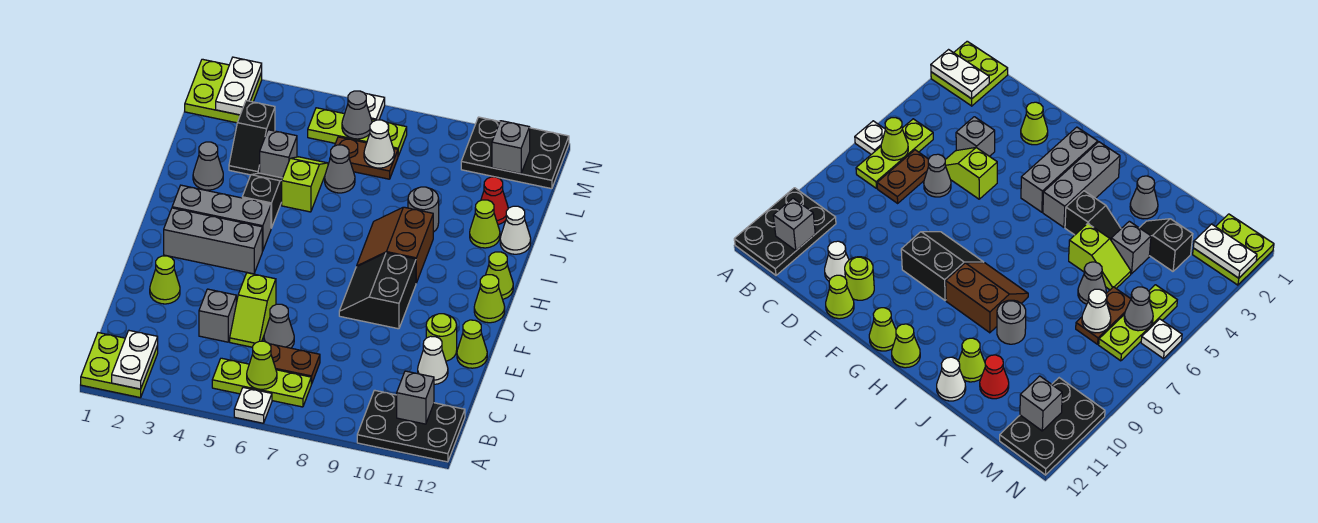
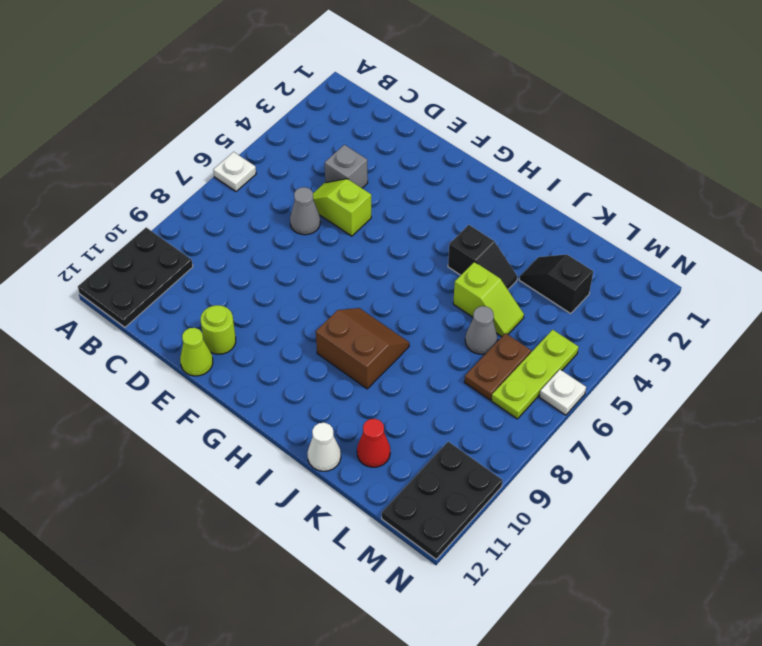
none -> lime plate A1:B2 level 1
none -> lime plate B5:B7 level 1
none -> brown plate C6:C7 level 1
none -> white cone D11 level 1

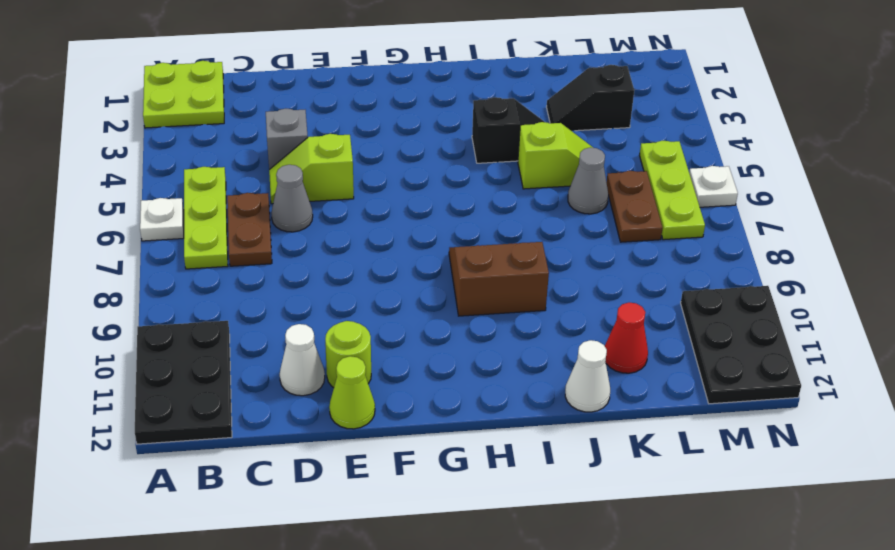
none -> lime cone E2 level 1
none -> black slope F8:G9 level 1 top 9
none -> grey brick G2:G4 level 1
none -> lime cone G12 level 1

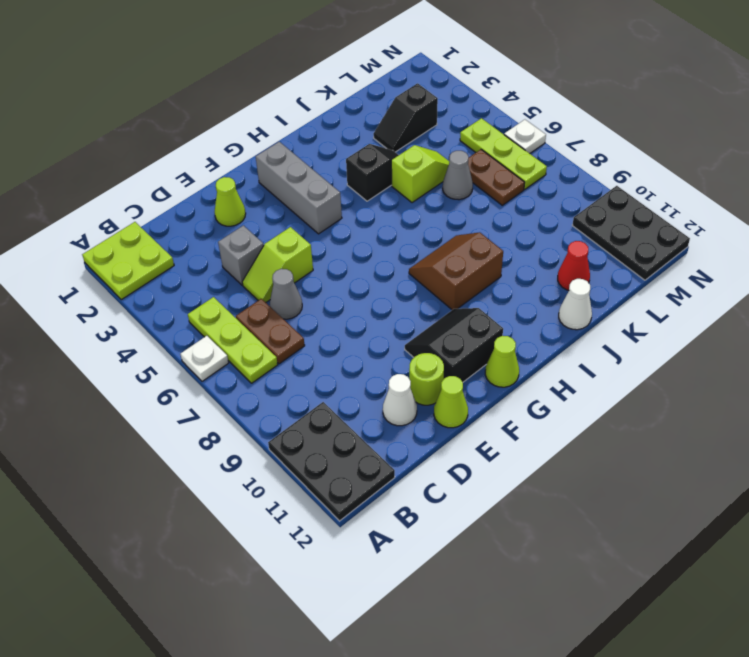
black slope F10:G11 level 1 top 11 -> black slope F8:G9 level 1 top 9
none -> grey brick H2:H4 level 1
none -> lime cone H12 level 1
none -> grey cone J2 level 1
none -> grey round brick J9 level 1

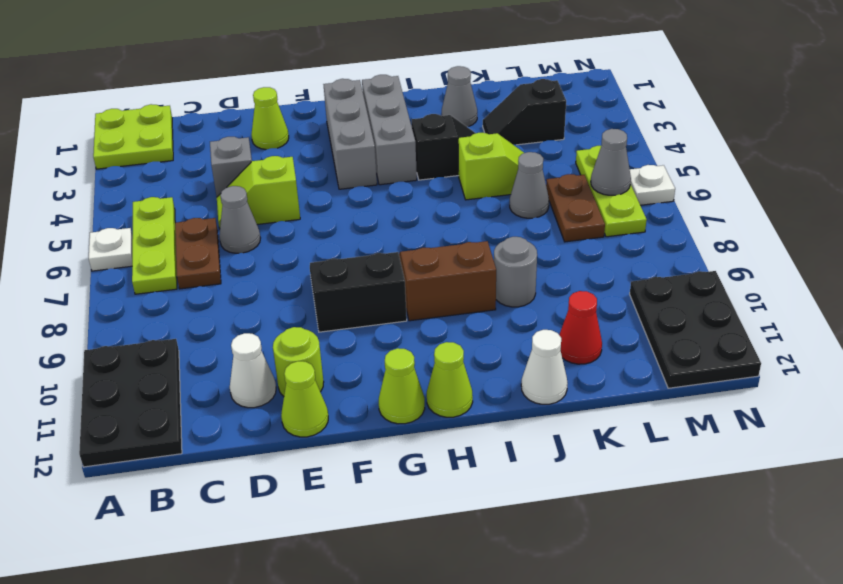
none -> lime cone J11 level 1
none -> grey brick K4 level 1
none -> lime plate M1:N2 level 1
none -> white plate A2:B2 level 2

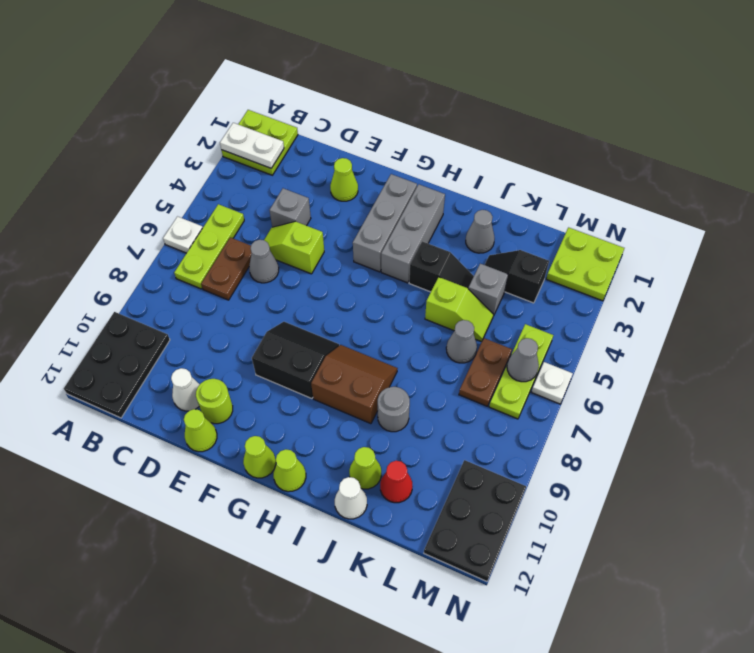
none -> lime cone B6 level 2
none -> grey brick B11 level 2
none -> white cone L7 level 2
none -> white plate M2:N2 level 2

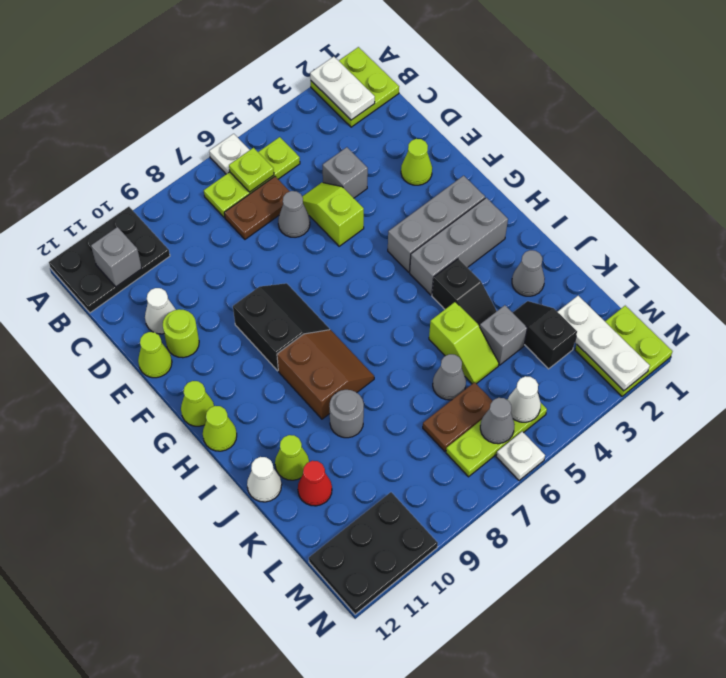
lime plate B6 level 2 -> lime cone B6 level 2
white plate L2:N2 level 2 -> white plate M2:N2 level 2
white cone M5 level 2 -> white cone L7 level 2
none -> grey brick M11 level 2

